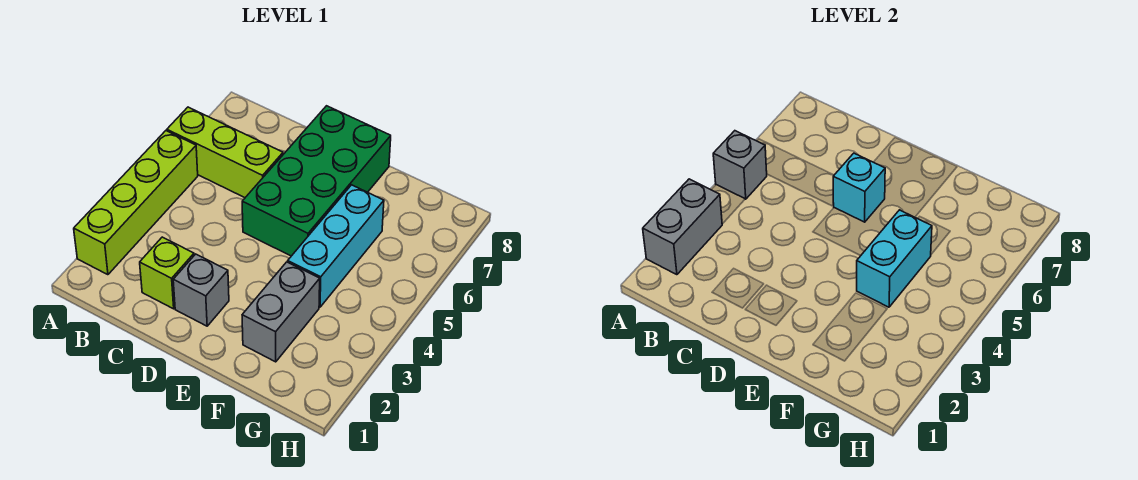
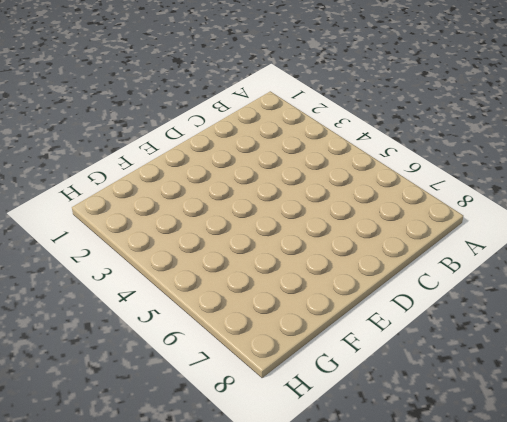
none -> lime brick A2:A5 level 1
none -> lime brick A6:C6 level 1

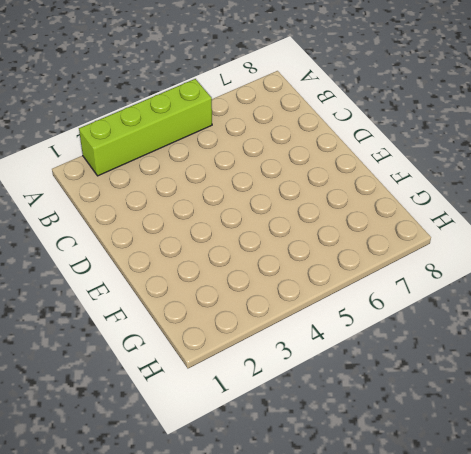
none -> lime brick A6:C6 level 1
none -> lime brick C2 level 1

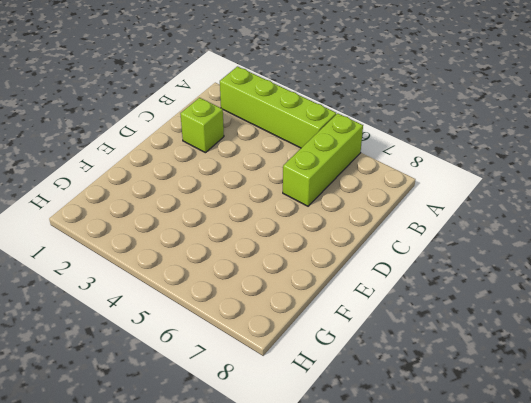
none -> grey brick D2 level 1
none -> green brick D5:E8 level 1

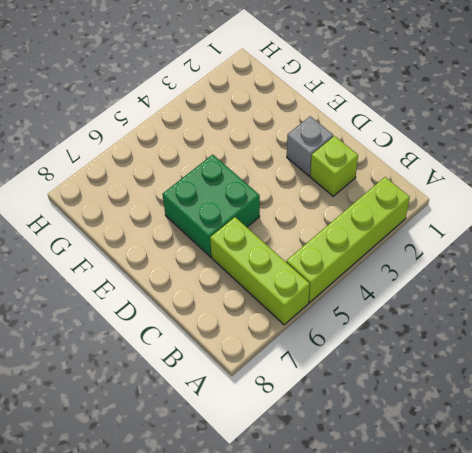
green brick D5:E6 level 1 -> green brick D5:E8 level 1
none -> grey brick F2:F3 level 1
none -> cyan brick F4:F6 level 1

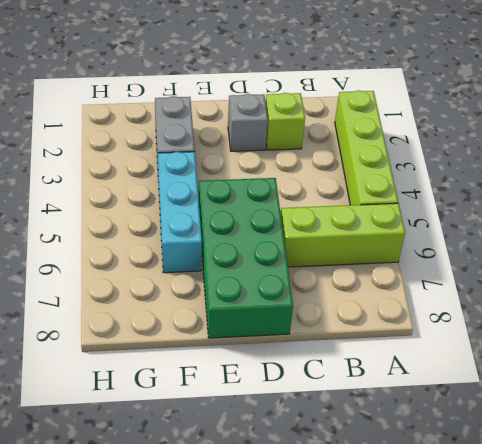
none -> grey brick A2:A3 level 2
none -> grey brick A5 level 2

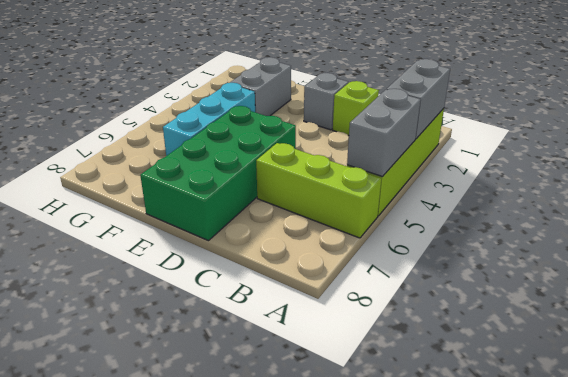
grey brick A4:A5 level 2 -> grey brick A5 level 2
none -> cyan brick D6 level 2
none -> cyan brick F4:F5 level 2

